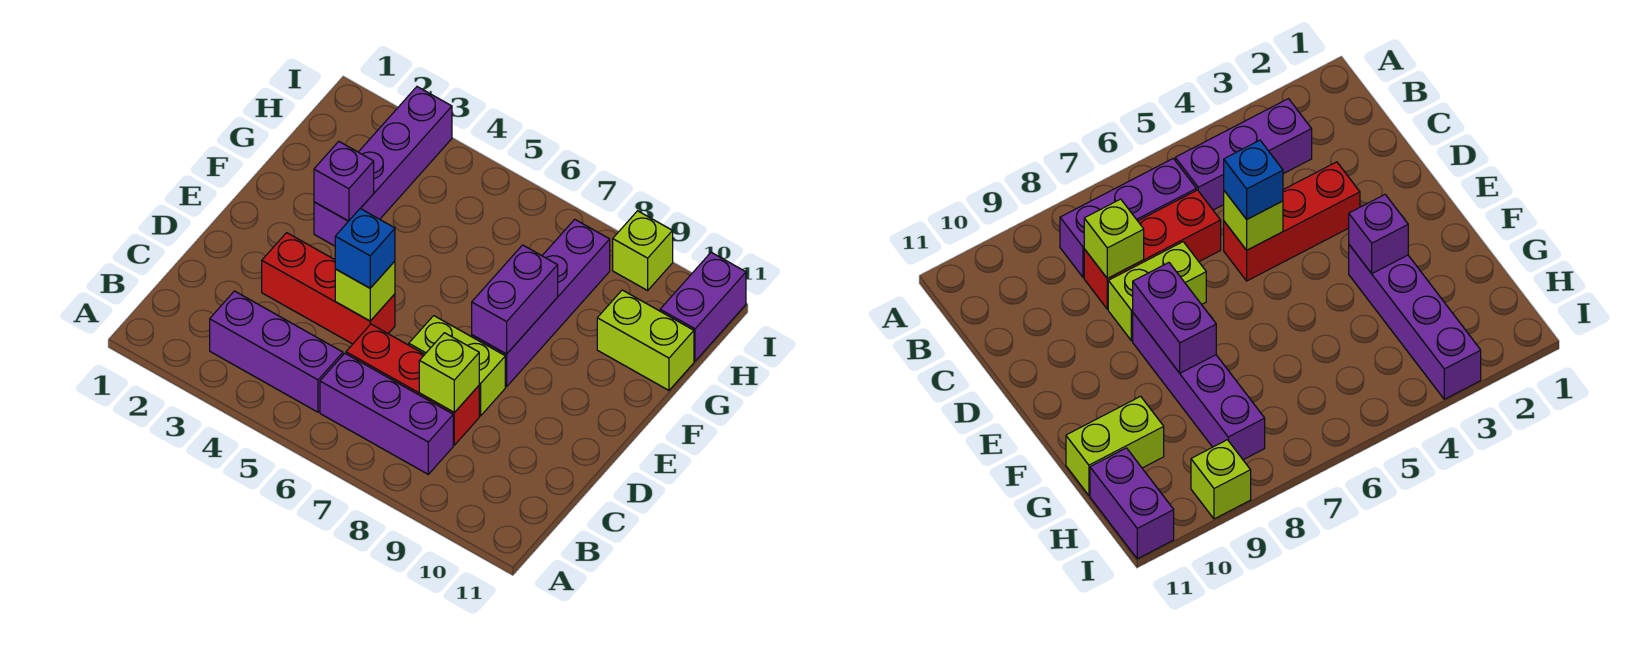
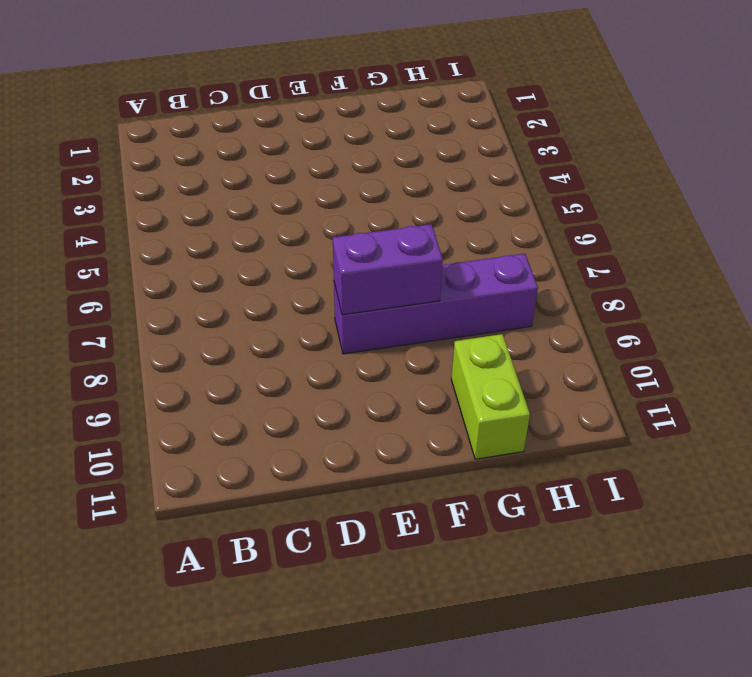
none -> purple brick B3:B5 level 1
none -> purple brick B6:B8 level 1
none -> red brick C6:C8 level 1

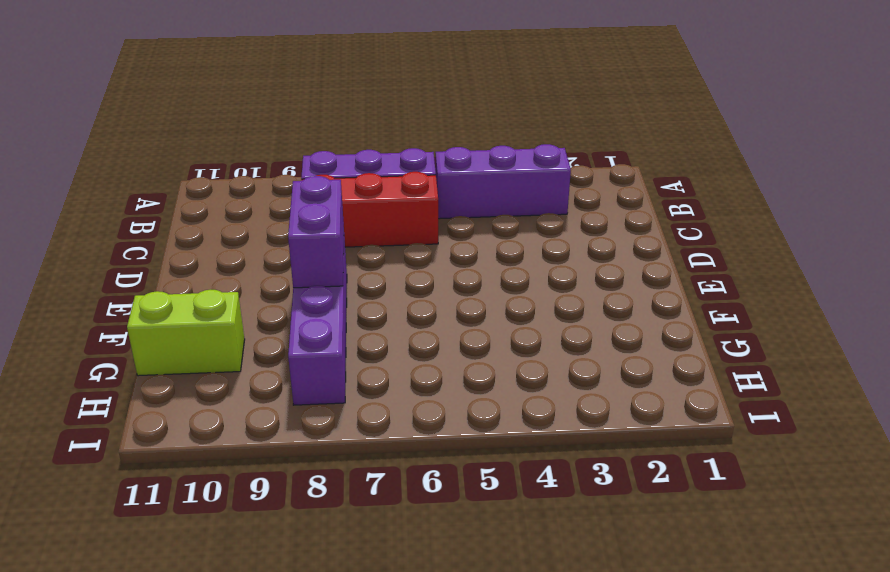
none -> red brick D3:D5 level 1
none -> lime brick D7:D8 level 1
none -> purple brick F3:I3 level 1

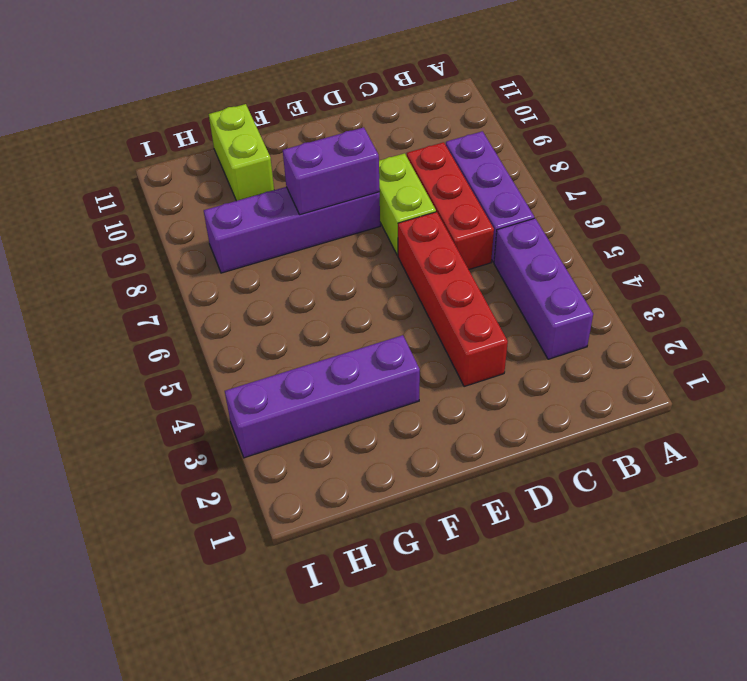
red brick D3:D6 level 1 -> red brick D3:D5 level 1
none -> purple brick H11:I11 level 1
none -> lime brick I9 level 1
none -> lime brick C8 level 2

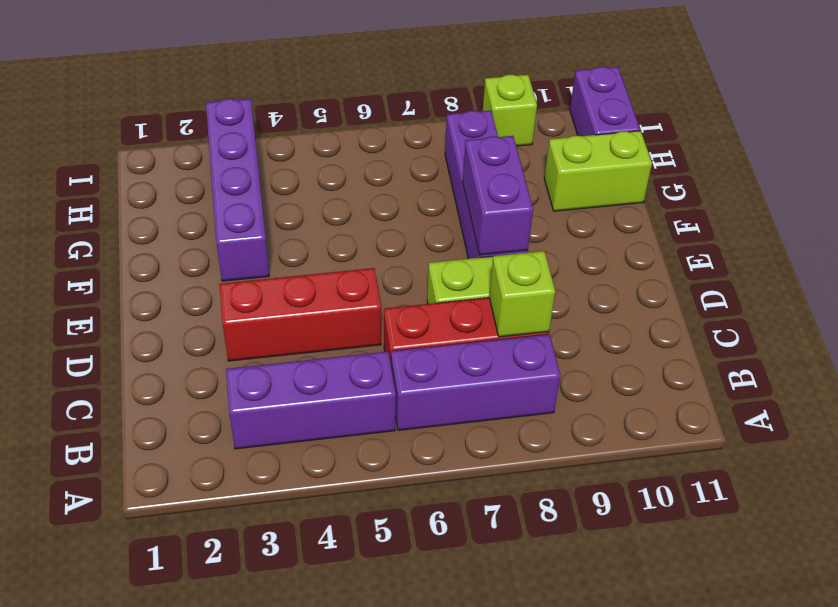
none -> lime brick D5 level 2
none -> purple brick F3 level 2
none -> blue brick D5 level 3

